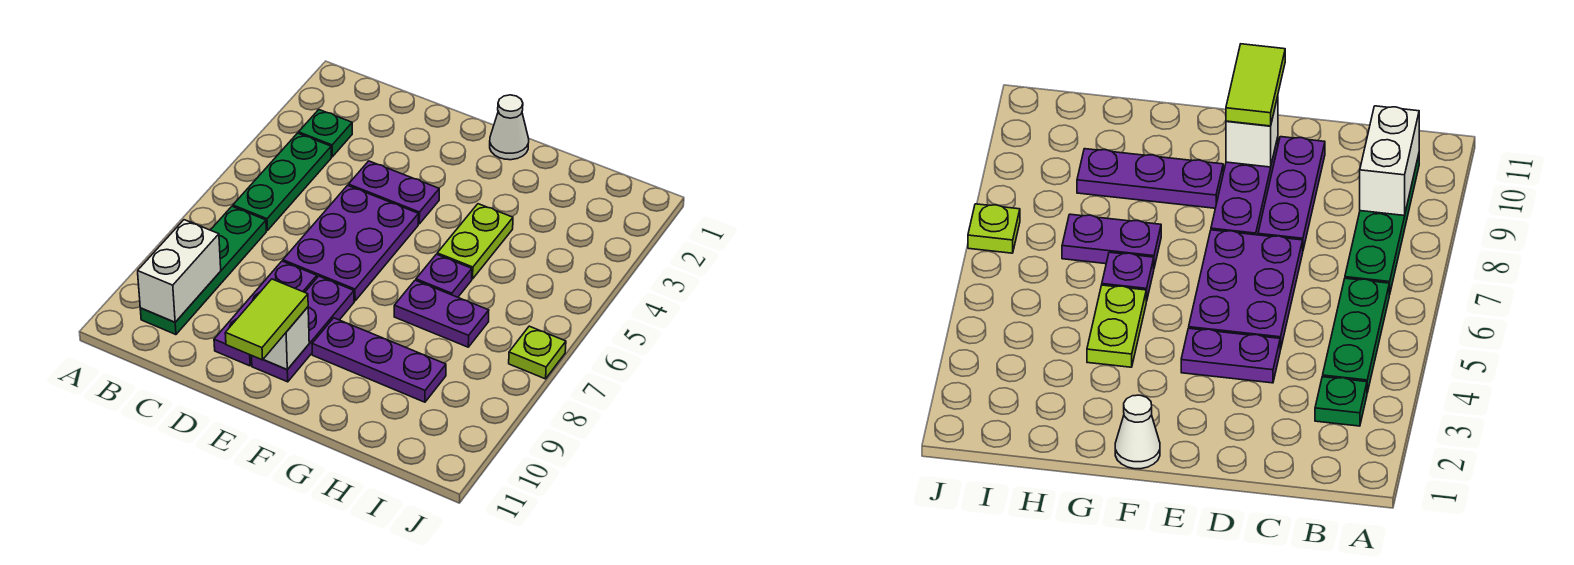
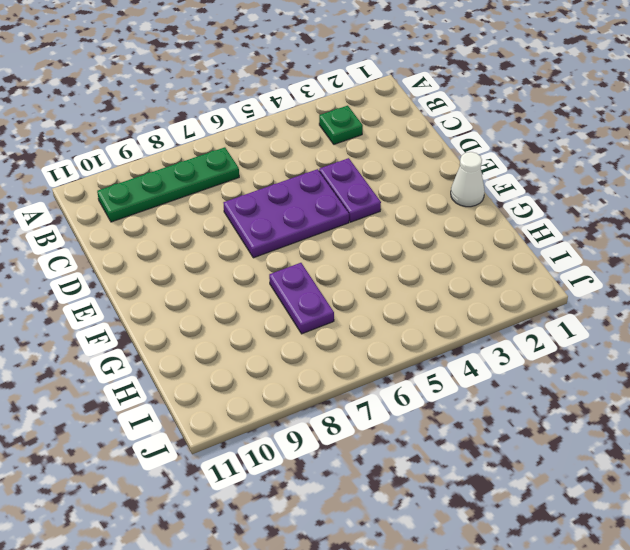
none -> green plate B4:B6 level 1
none -> purple plate D8:D10 level 1
none -> purple plate E8:E10 level 1

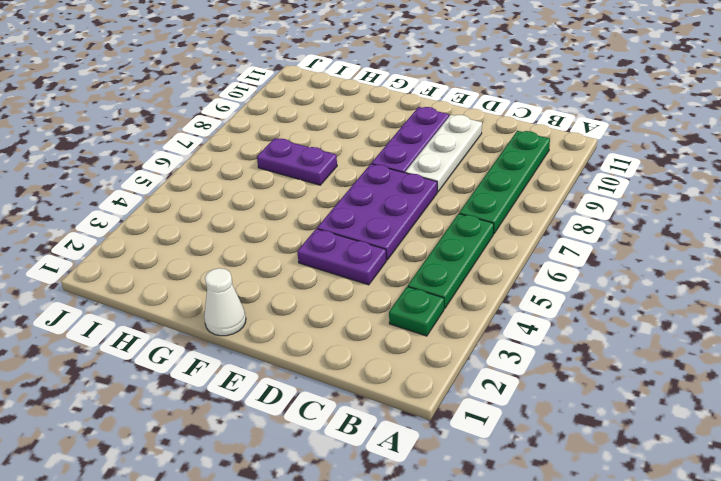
white plate D8:D10 level 1 -> purple plate D8:D10 level 1
none -> purple plate F9:H9 level 1
none -> lime plate G4:G5 level 1
none -> purple plate G6 level 1

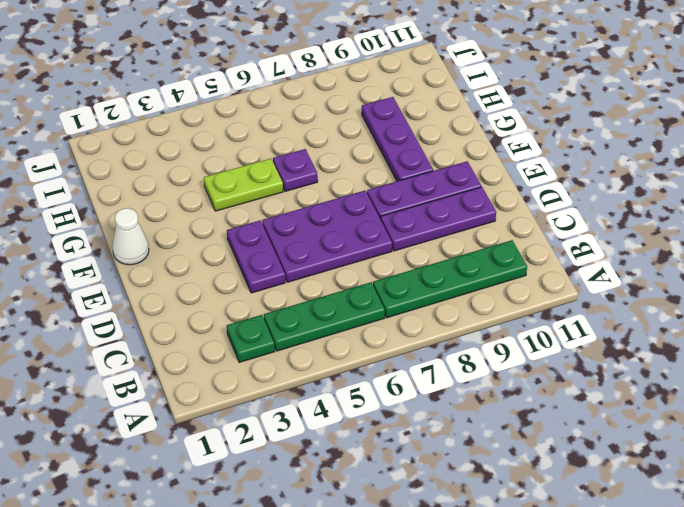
none -> purple plate G7:H7 level 1
none -> lime plate J7 level 1
none -> white brick B9:B10 level 2

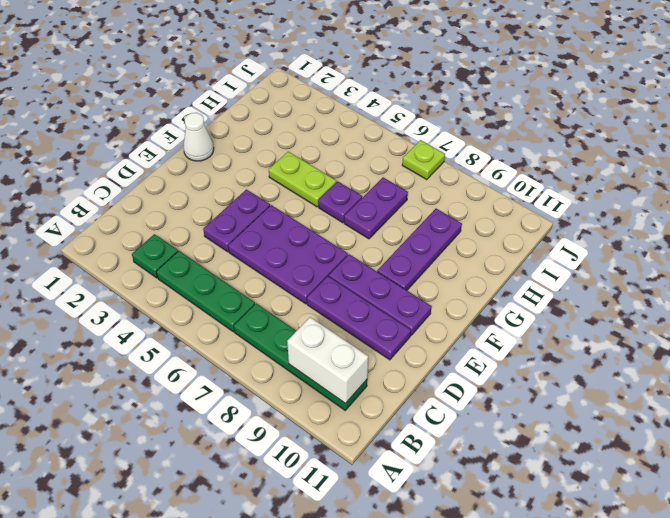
none -> white brick E10 level 2
none -> lime tile E10:E11 level 3

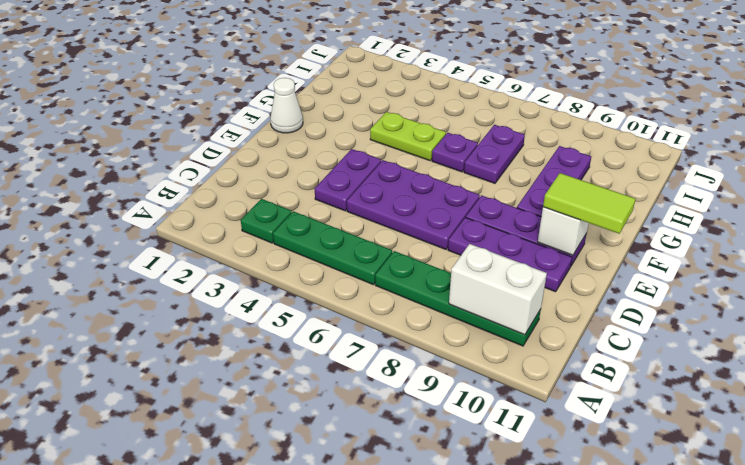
none -> lime plate J7 level 1

